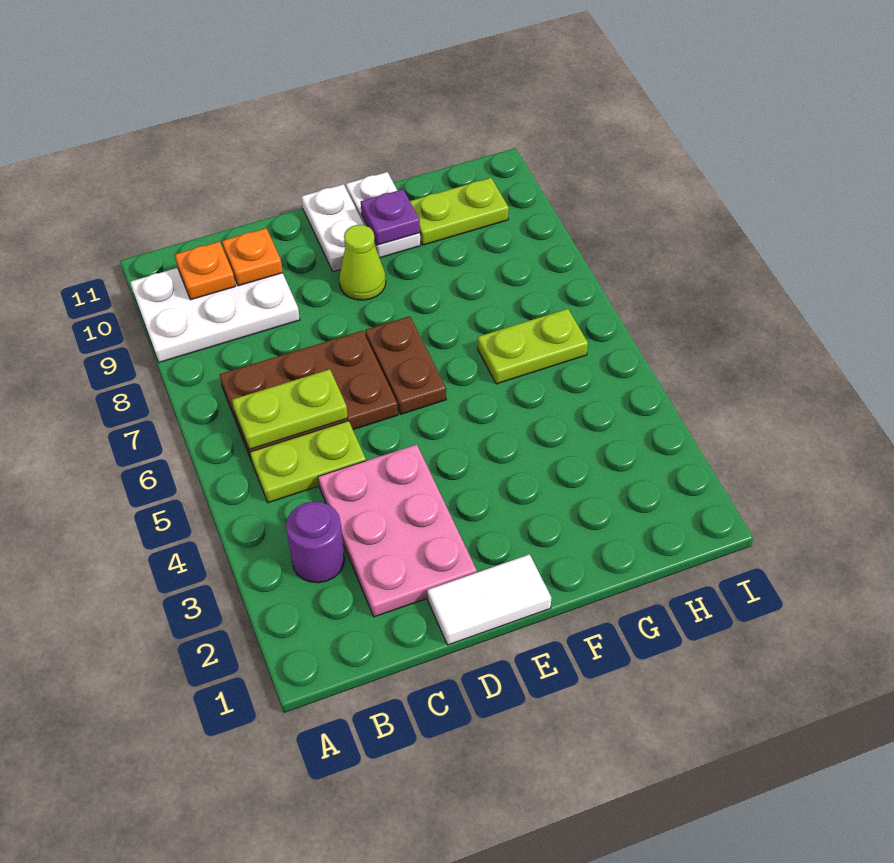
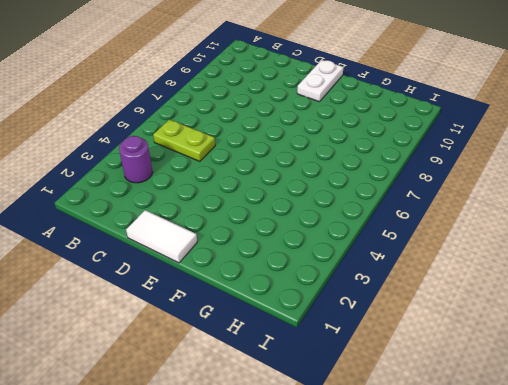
none -> white plate A9:C10 level 1
none -> brown plate B6:D7 level 1
none -> pink plate C2:D4 level 1

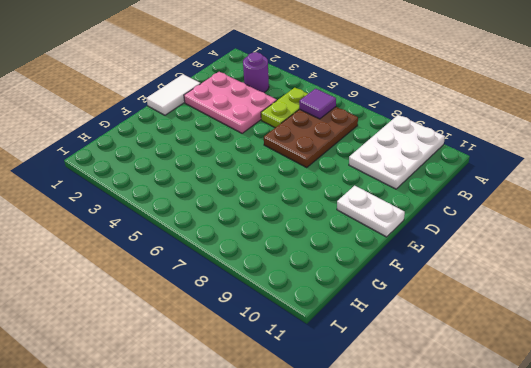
purple tile B6 level 2 -> lime plate B6:C6 level 2
none -> brown plate E6:E7 level 1
none -> lime cone E9 level 1
none -> white plate F10:F11 level 1

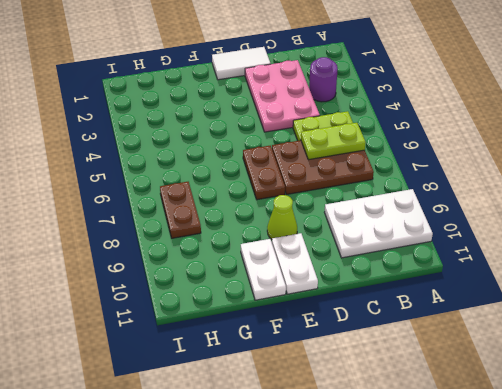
brown plate H7:H8 level 1 -> none
none -> lime plate G6:H6 level 1
none -> lime plate G10:H10 level 1
none -> orange plate B10 level 2

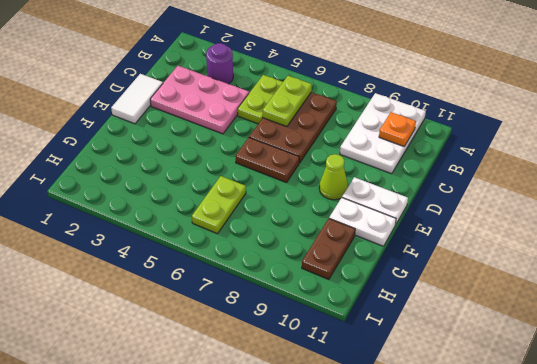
brown plate G10:H10 level 1 -> lime plate G10:H10 level 1
none -> orange plate C10 level 2
none -> purple plate F10 level 2

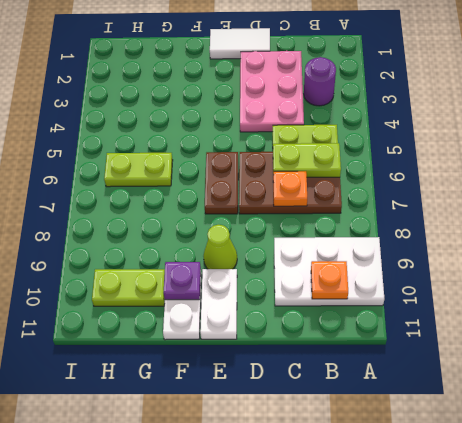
orange plate C7 level 2 -> orange plate C10 level 2

